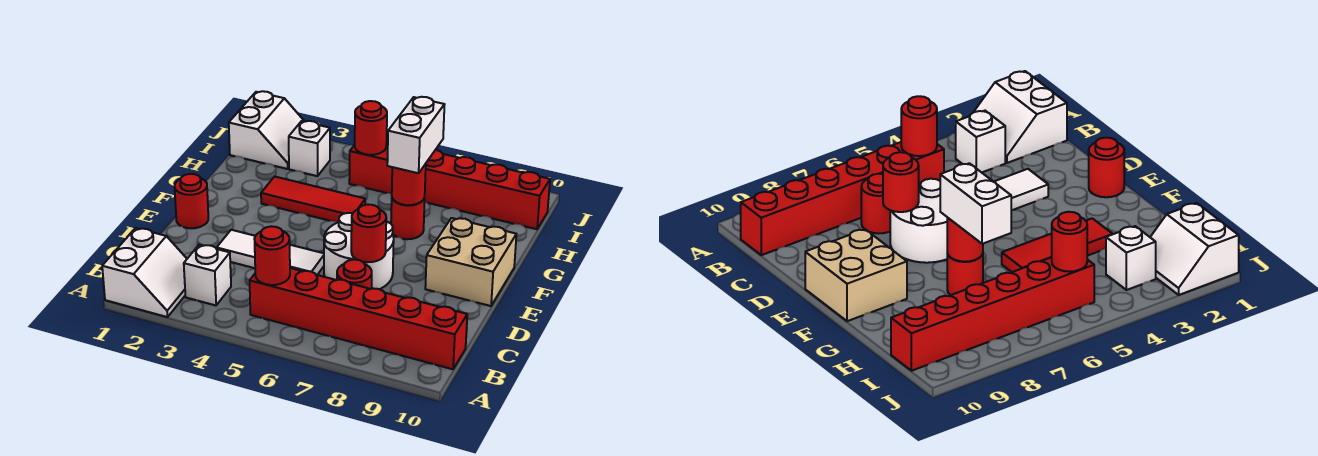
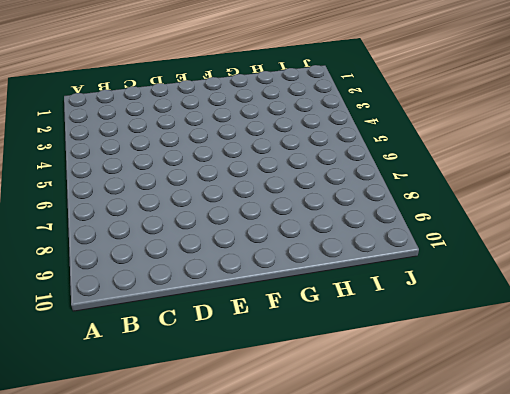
none -> white slope A1:B2 level 1 top 1
none -> white brick B3 level 1
none -> red brick B5:B10 level 1

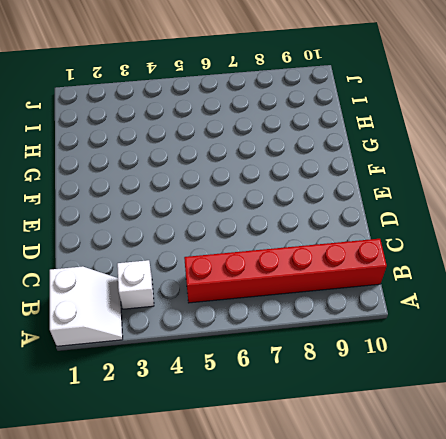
none -> red round brick C7 level 1
none -> white tile D3:D5 level 1
none -> white round brick D6:E7 level 1

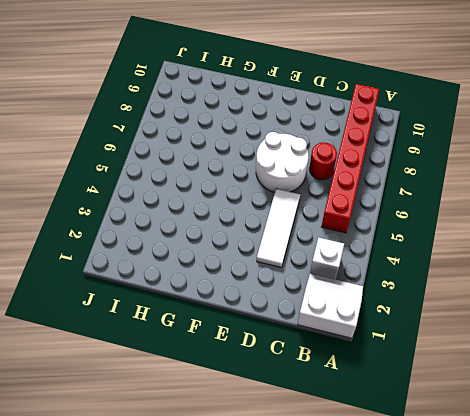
none -> red round brick E1 level 1
none -> tan brick E9:F10 level 1
none -> red tile G3:G5 level 1

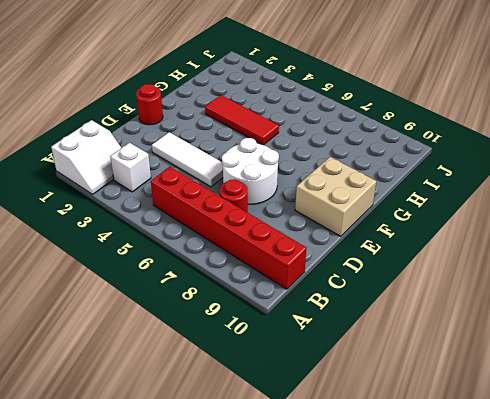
none -> red round brick G7 level 1
none -> white slope I1:J2 level 1 top 1
none -> white brick I3 level 1

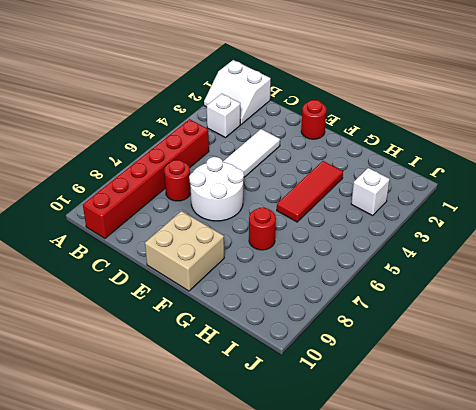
none -> white slope I1:J2 level 1 top 1
none -> red brick I5:I10 level 1
none -> red round brick B5 level 2

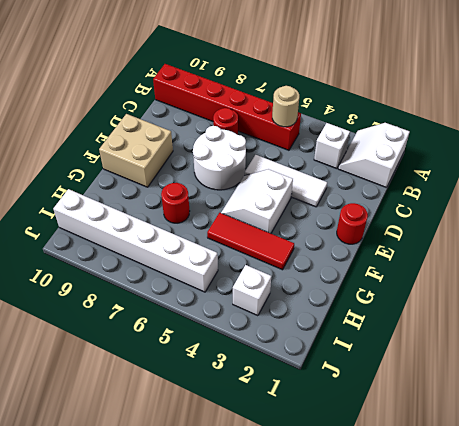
tan round brick B5 level 2 -> red round brick B5 level 2
white slope E4:F5 level 1 top 4 -> white slope I1:J2 level 1 top 1
white brick I5:I10 level 1 -> red brick I5:I10 level 1
none -> red round brick D7 level 2
none -> red round brick G7 level 2
none -> red round brick I5 level 2

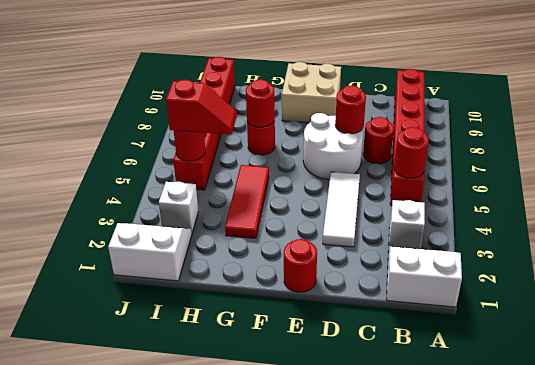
red slope H5:I5 level 3 top I -> none
none -> white brick G7:H7 level 3

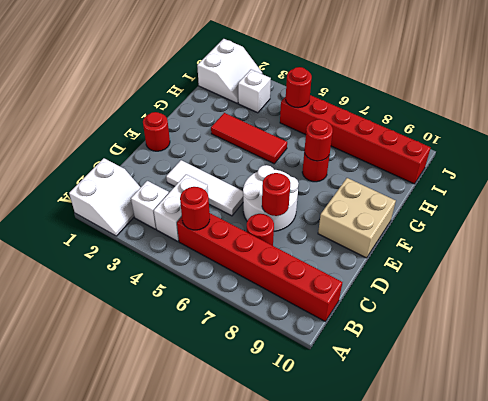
white brick B4:C4 level 1 -> white brick G7:H7 level 3

